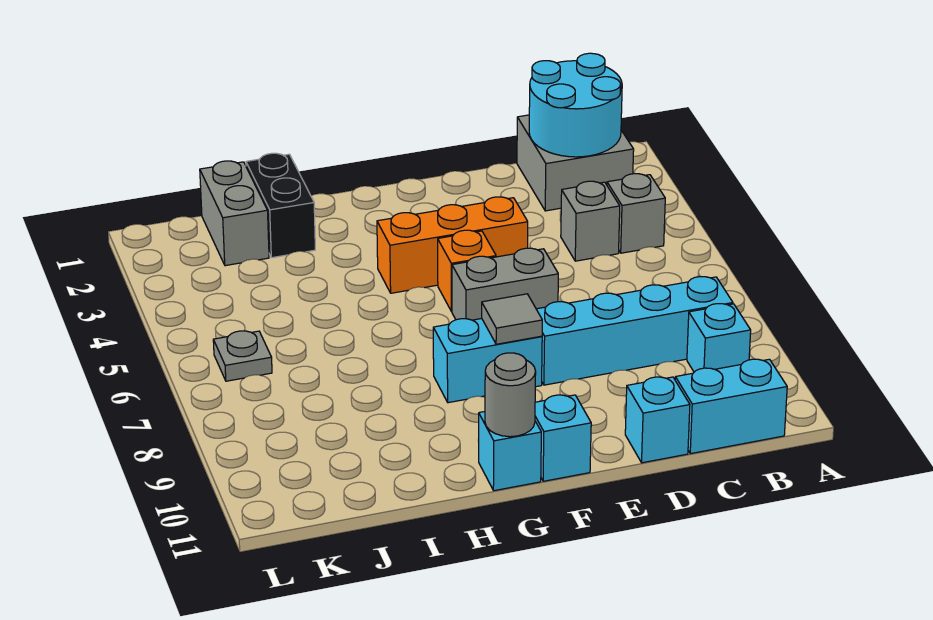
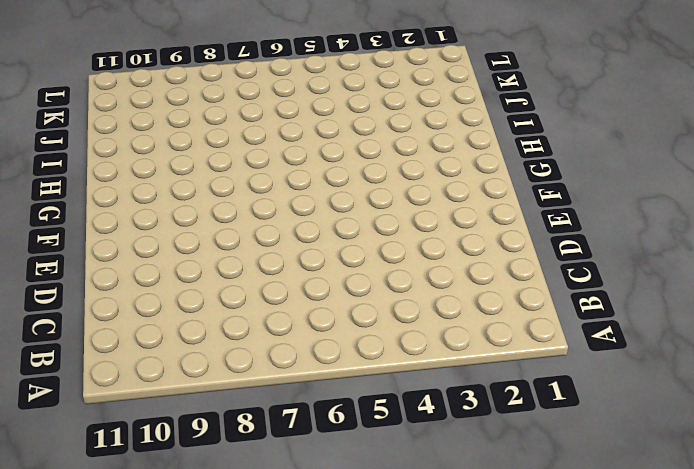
none -> grey brick B1:C2 level 1
none -> grey brick B4 level 1
none -> cyan brick B8:E8 level 1

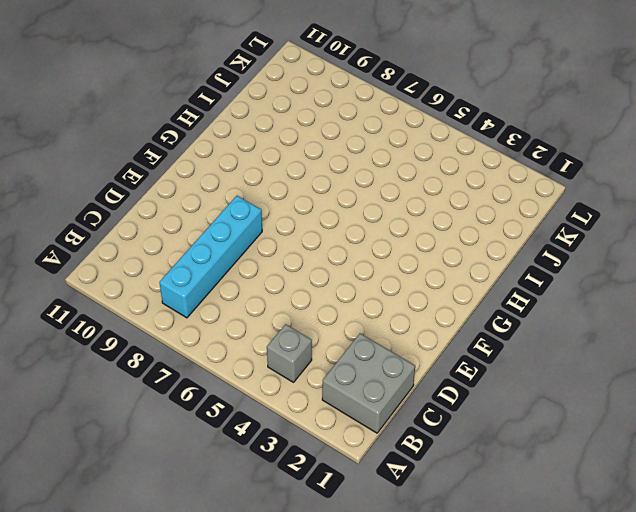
none -> cyan brick B9 level 1
none -> cyan brick B11:C11 level 1
none -> grey brick C4 level 1

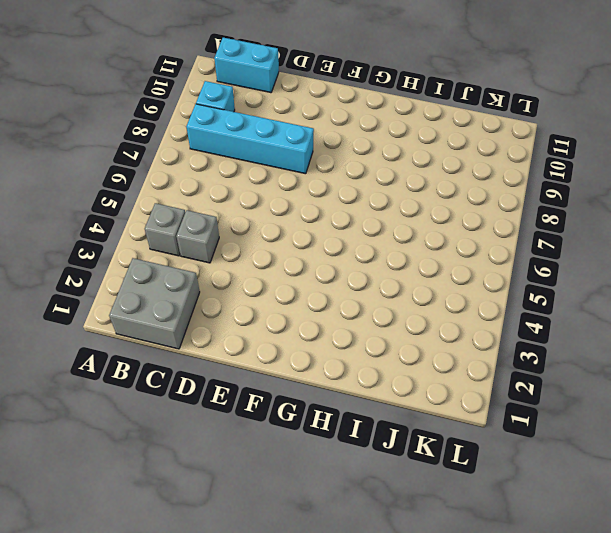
none -> cyan brick D11 level 1
none -> orange brick E4:G4 level 1
none -> grey brick E6:F6 level 1

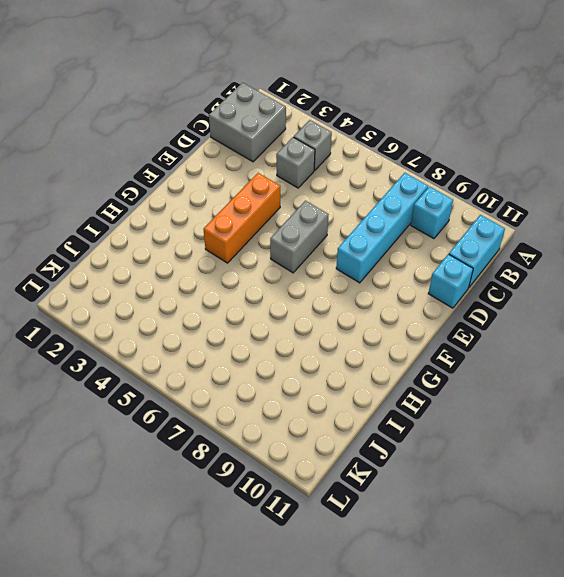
none -> orange brick F5 level 1
none -> cyan brick F8:G8 level 1
none -> cyan brick F11 level 1

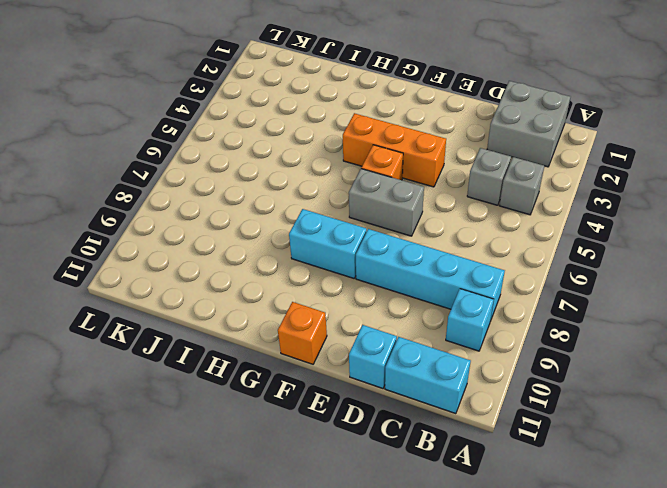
orange brick F11 level 1 -> cyan brick F11 level 1
none -> cyan brick G11 level 1
none -> black brick I1:I2 level 1
none -> grey brick J1:J2 level 1

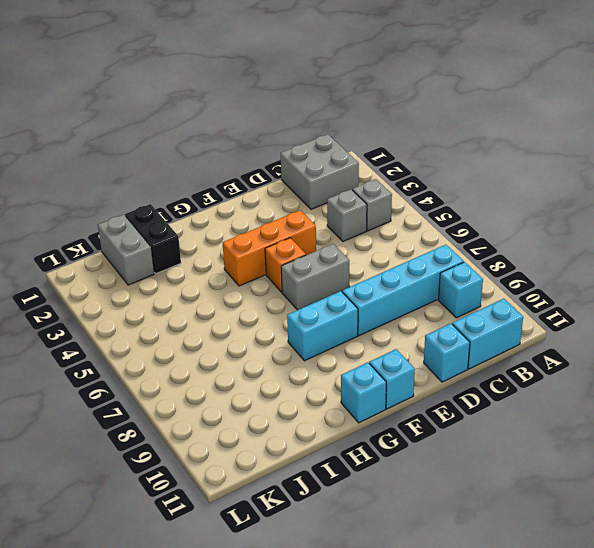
none -> grey plate K6 level 1
none -> cyan round brick B1:C2 level 2
none -> grey tile F8 level 2

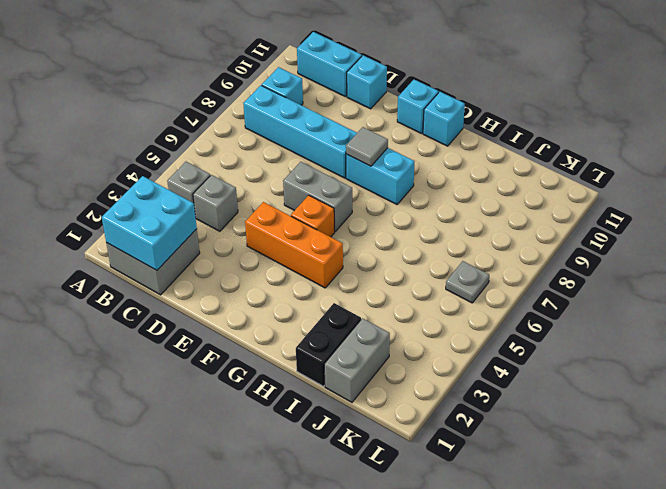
cyan brick B1:C2 level 2 -> cyan round brick B1:C2 level 2
none -> grey round brick G11 level 2

